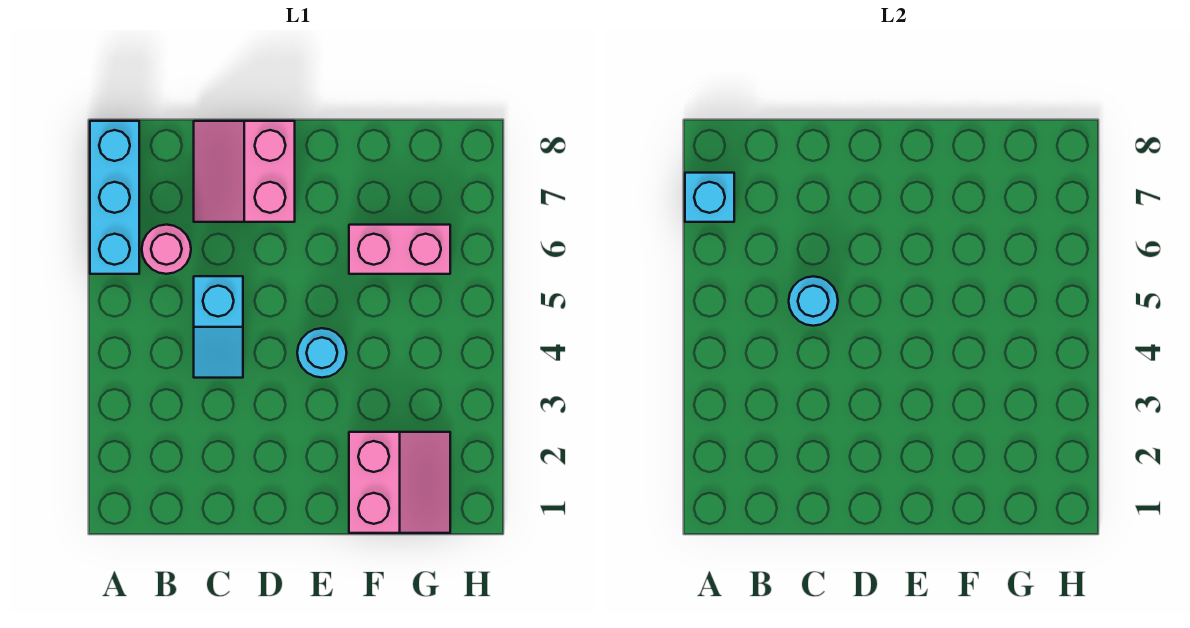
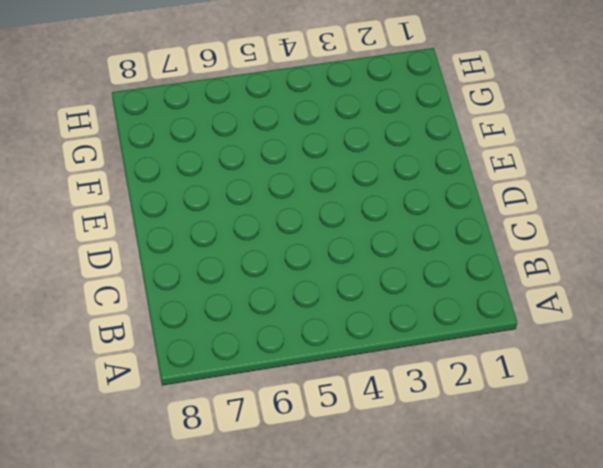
none -> cyan brick A6:A8 level 1
none -> pink round brick B6 level 1

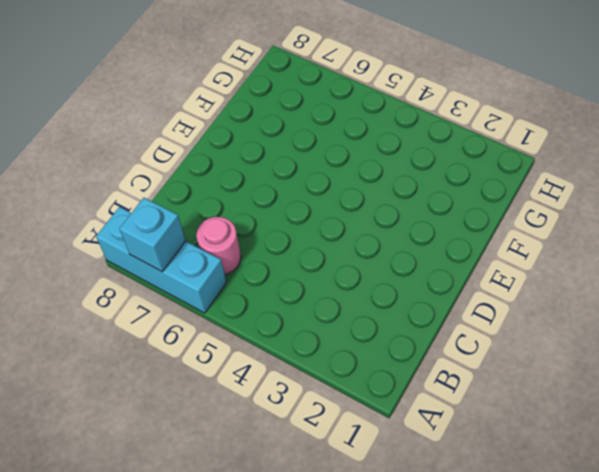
none -> cyan slope C4:C5 level 1 top 5
none -> pink slope C7:D8 level 1 top D

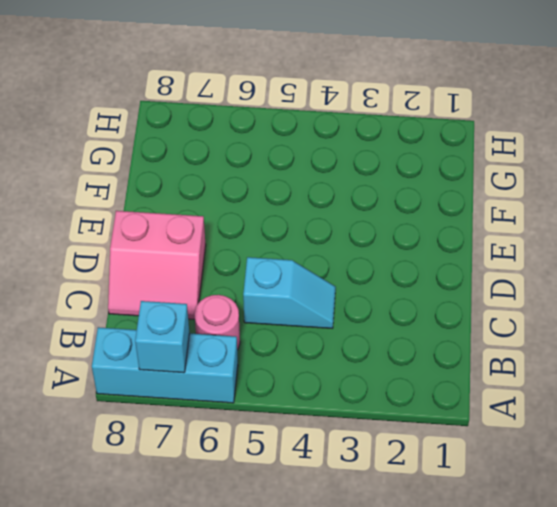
none -> cyan round brick E4 level 1
none -> pink slope F1:G2 level 1 top F

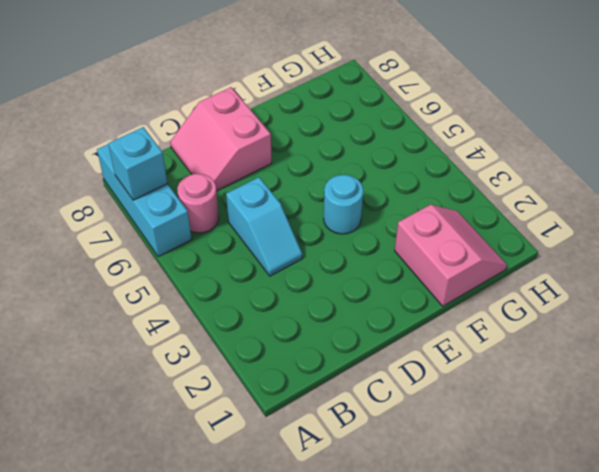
none -> pink brick F6:G6 level 1
none -> cyan round brick C5 level 2

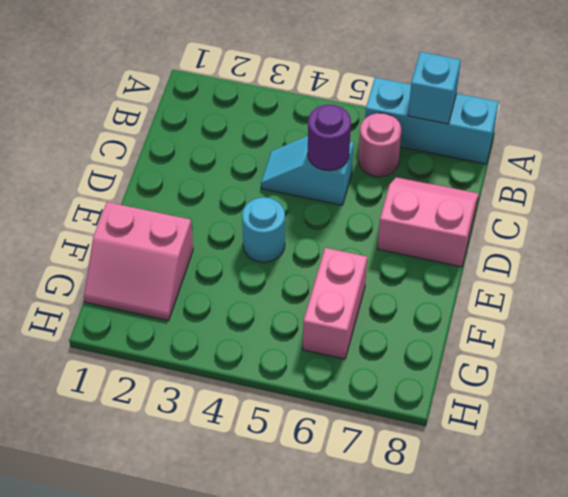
purple round brick C5 level 2 -> cyan round brick C5 level 2

